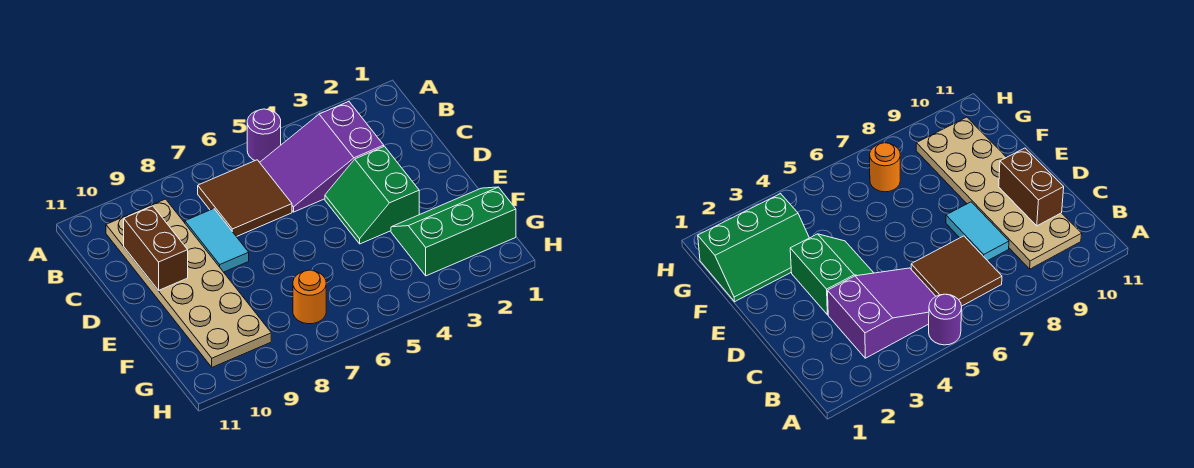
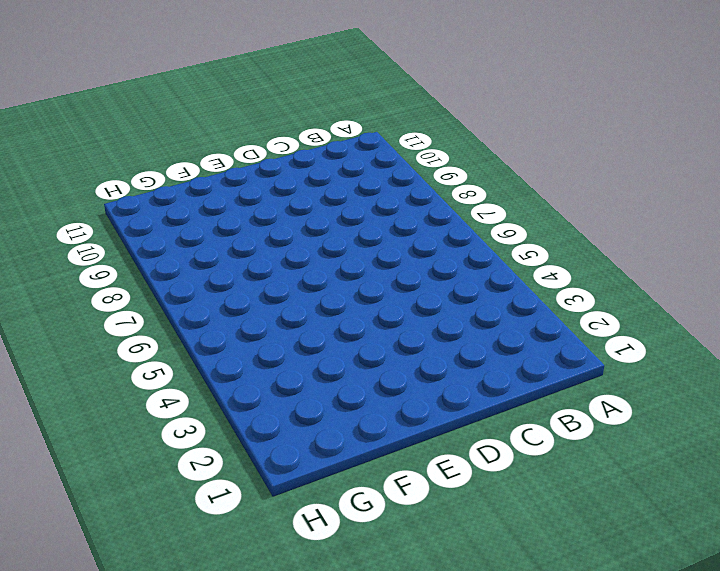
none -> purple round brick A5 level 1
none -> purple slope B3:C5 level 1 top 3

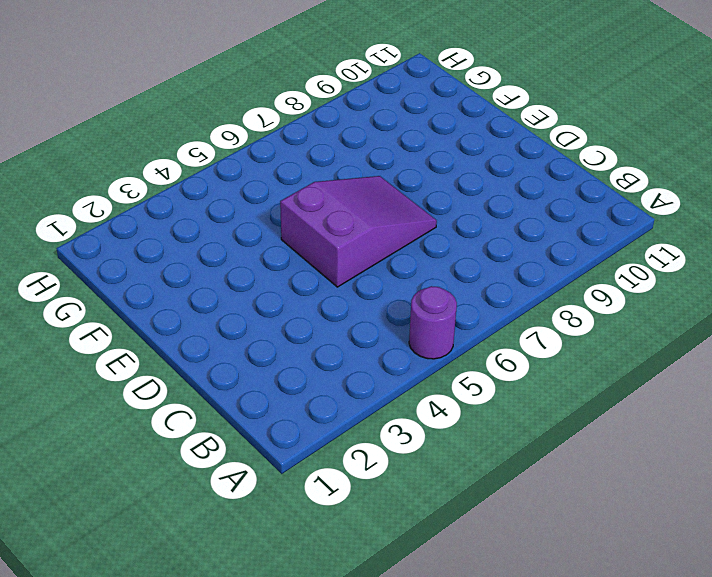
purple slope D5:E7 level 1 top 5 -> purple slope B3:C5 level 1 top 3
none -> brown tile B6:C7 level 1
none -> tan plate B9:G10 level 1

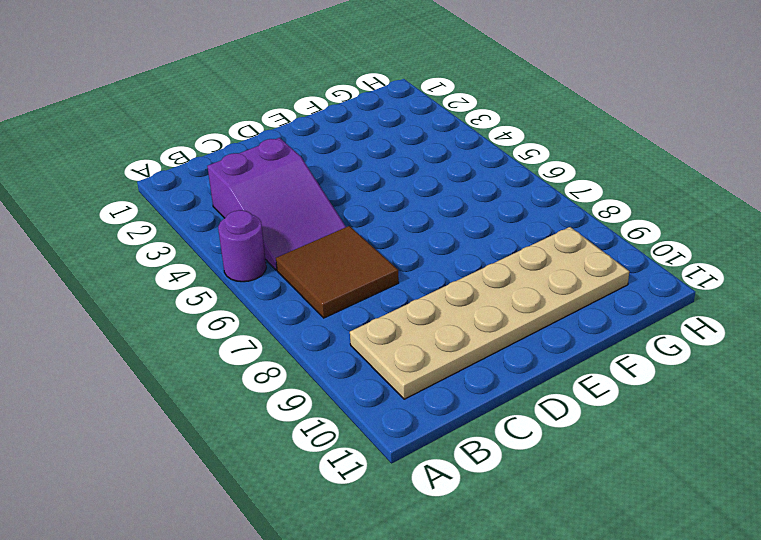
none -> cyan tile C8:D8 level 1
none -> green slope D3:E4 level 1 top 3

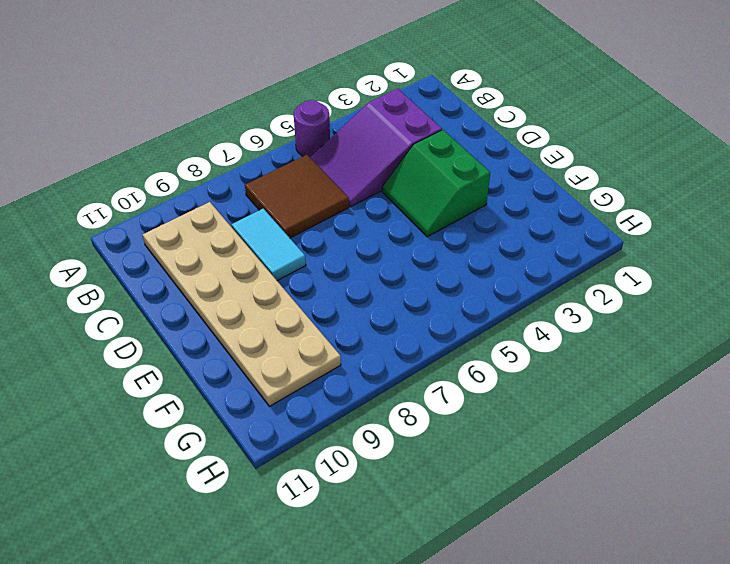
none -> green slope F1:G3 level 1 top G
none -> orange round brick G7 level 1

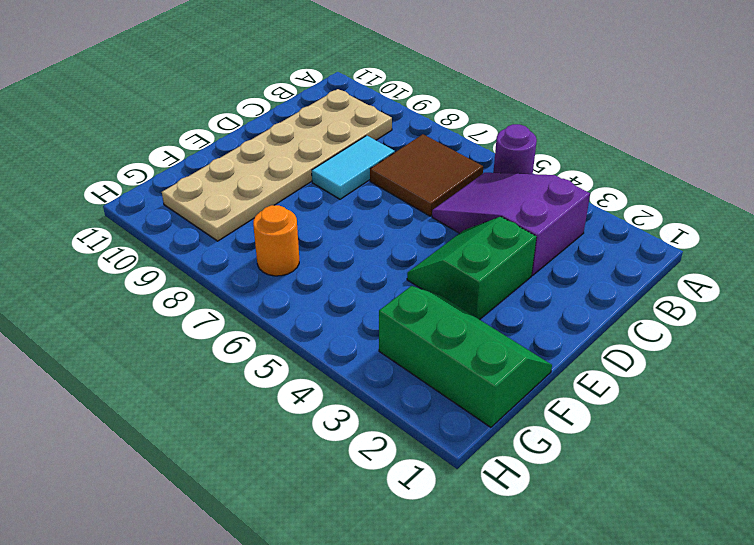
none -> brown brick C10:D10 level 2

